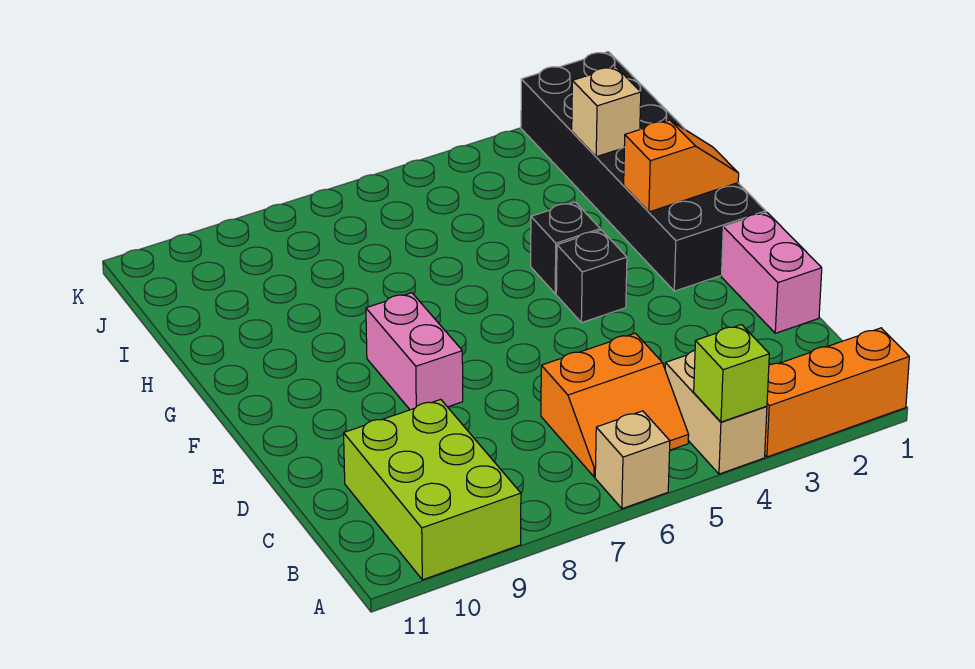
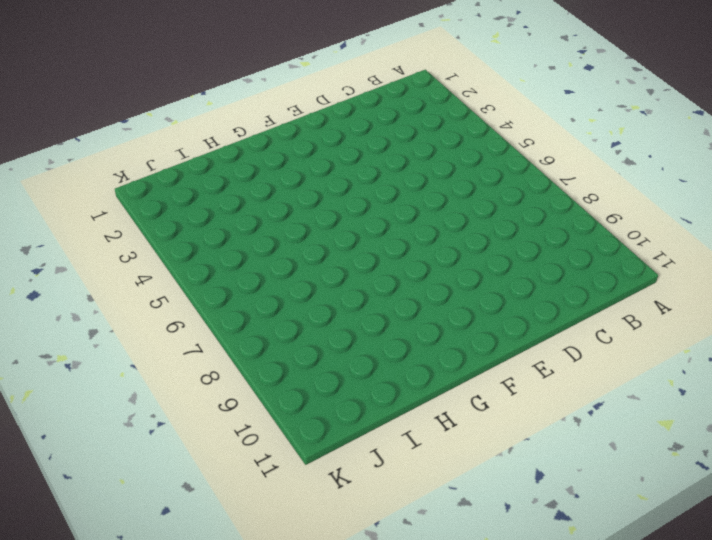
none -> orange brick A1:A3 level 1
none -> tan brick A4:B4 level 1
none -> tan brick A6 level 1

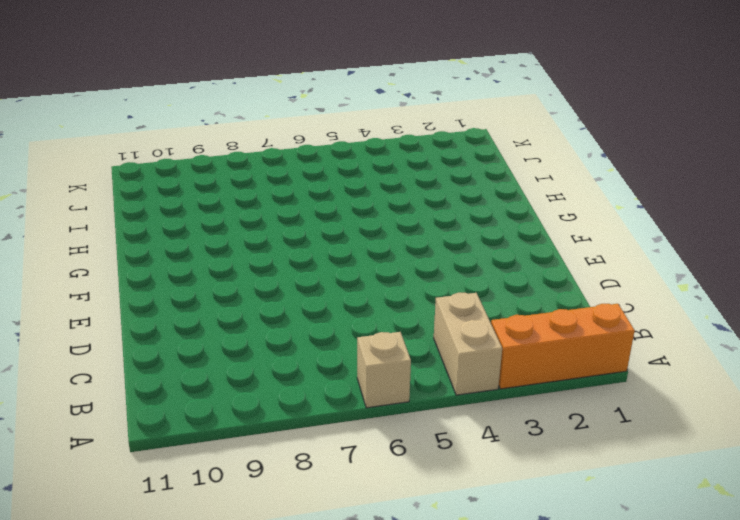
none -> lime brick A9:C10 level 1
none -> orange slope B5:C6 level 1 top C
none -> pink brick D1:E1 level 1

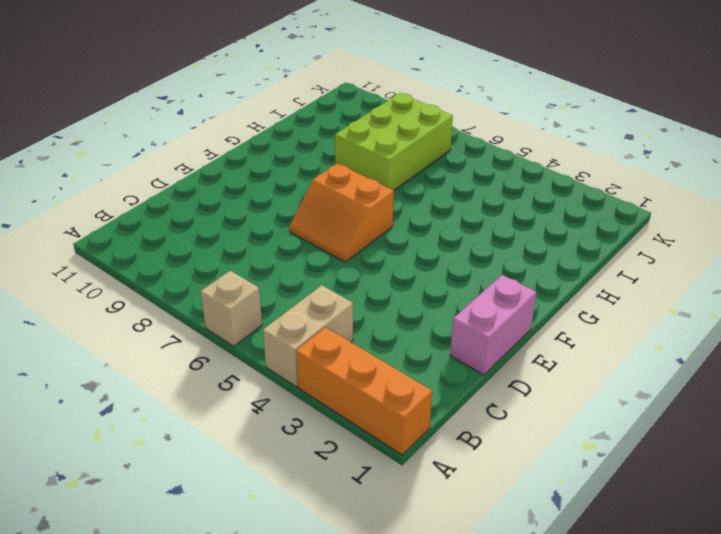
orange slope E6:F7 level 1 top F -> orange slope B5:C6 level 1 top C
lime brick H7:J8 level 1 -> lime brick A9:C10 level 1
none -> pink brick E8:F8 level 1
none -> black brick F1:K2 level 1
none -> black brick F4 level 1

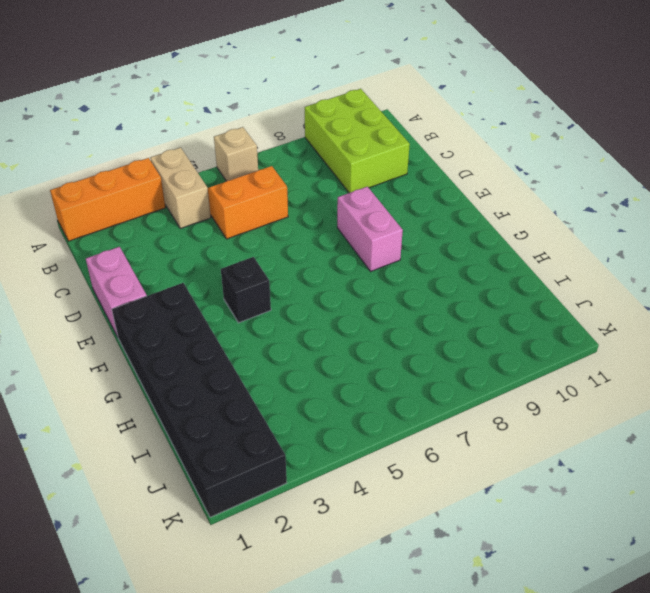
none -> black brick G4 level 1
none -> lime brick A4 level 2
none -> orange slope G1:G2 level 2 top 2

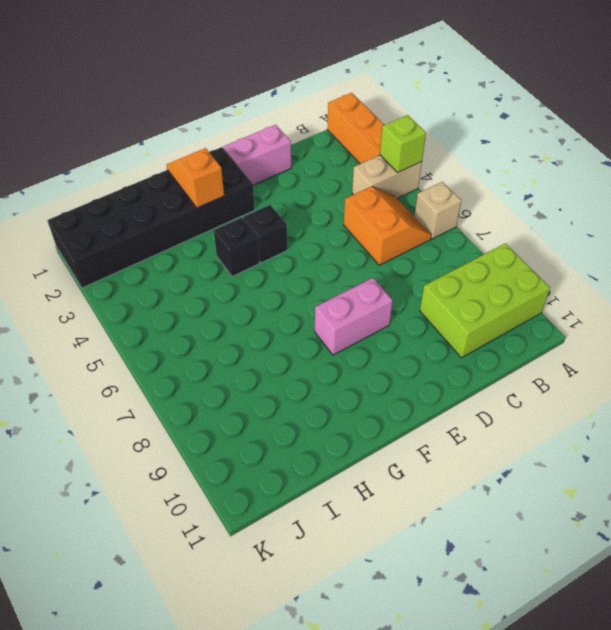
none -> tan brick I2 level 2

